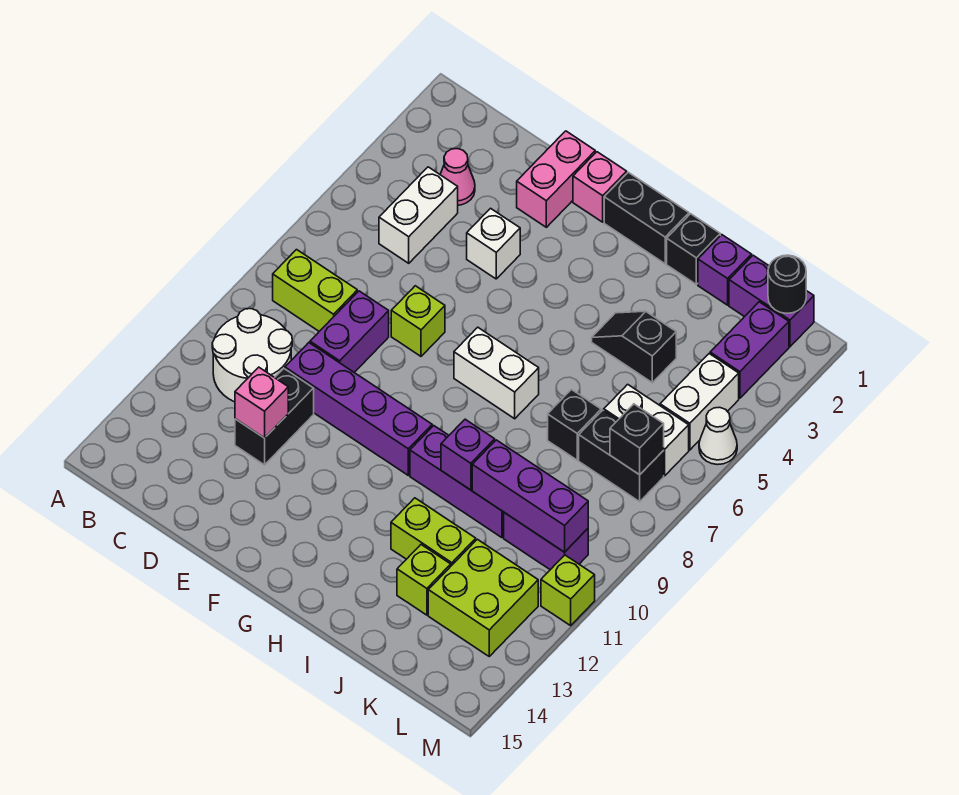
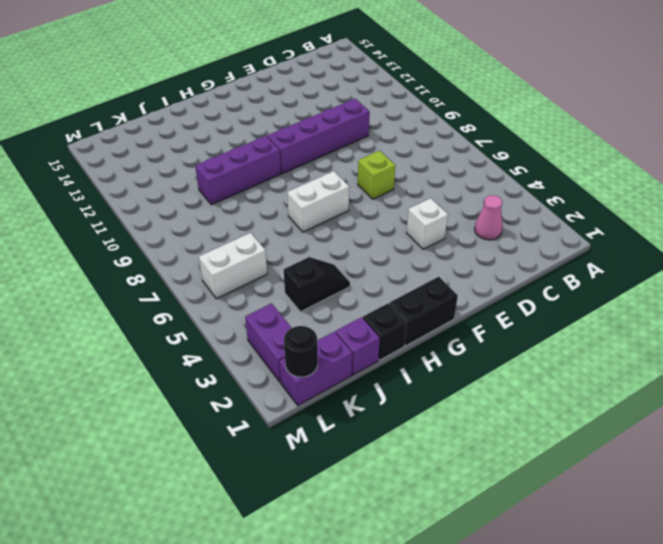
none -> lime brick B8:C8 level 1
none -> white round brick B10:C11 level 1
none -> white brick C4:C5 level 1
none -> purple brick D8:D9 level 1

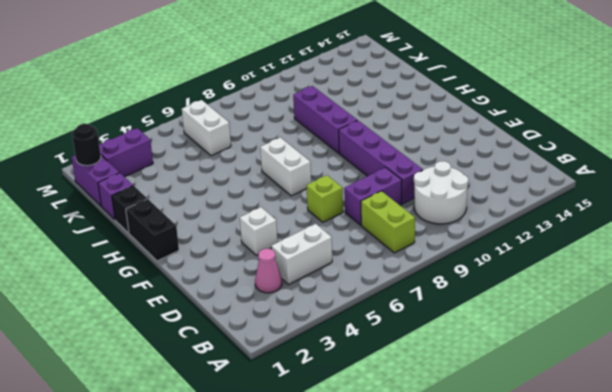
none -> black brick D11:D12 level 1
none -> pink brick E1:E2 level 1
none -> pink brick F1 level 1
none -> black slope I4:J4 level 1 top J

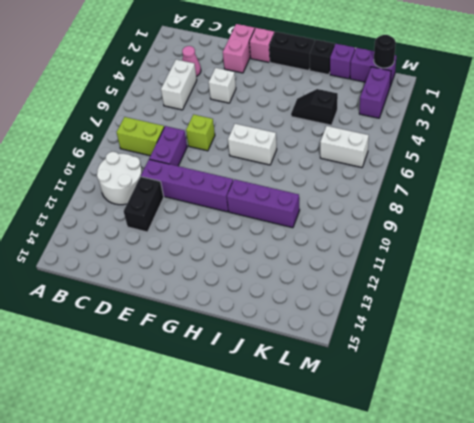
none -> lime brick I12:J12 level 1
none -> black brick J7 level 1
none -> lime brick J13 level 1
none -> black brick K7:L7 level 1

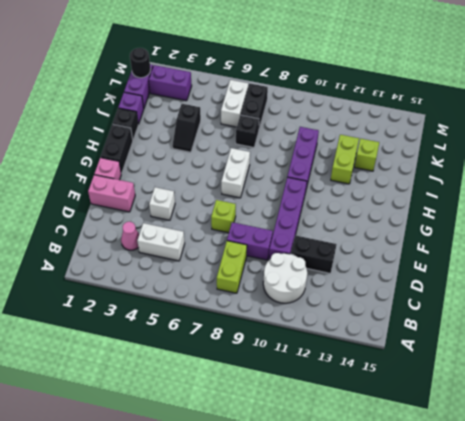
none -> purple brick K10:L10 level 1
none -> lime brick K12:L13 level 1
none -> white brick L4:L5 level 1
none -> white cone M5 level 1

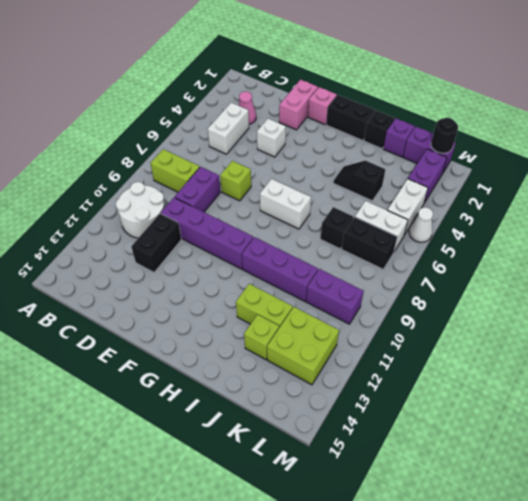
none -> lime brick M11 level 1
none -> pink brick D12 level 2
none -> purple brick I10 level 2
none -> purple brick J10:L10 level 2

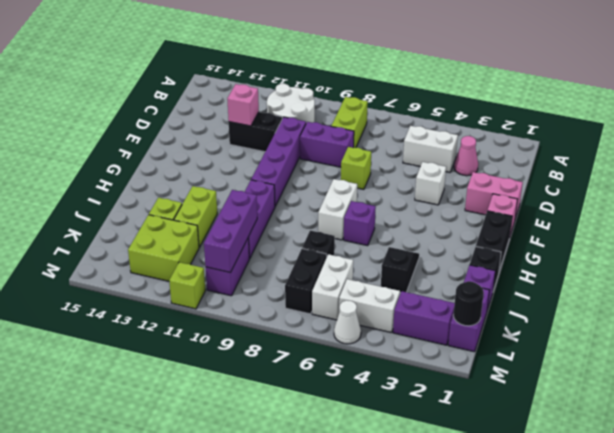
purple brick H6 level 1 -> purple brick I10 level 2
none -> black brick L7 level 2

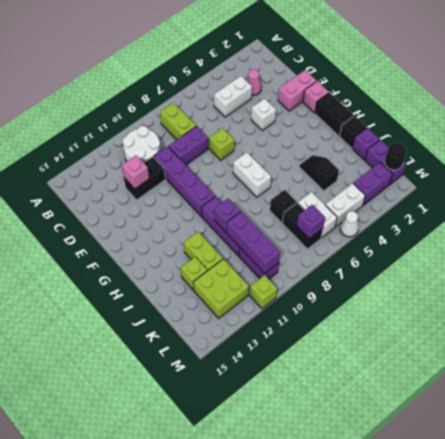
purple brick L7 level 2 -> black brick L7 level 2

